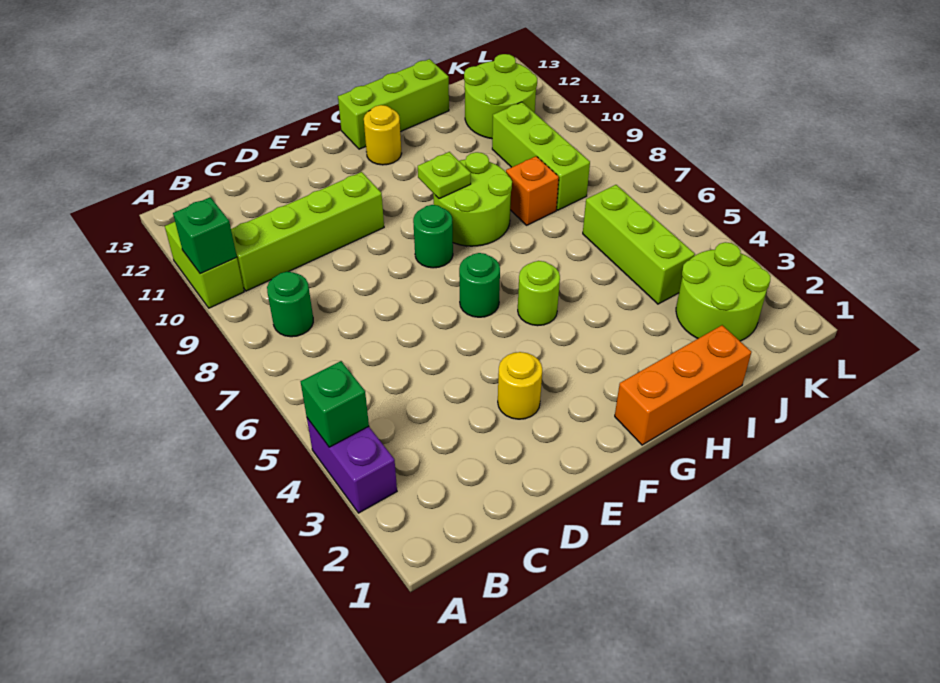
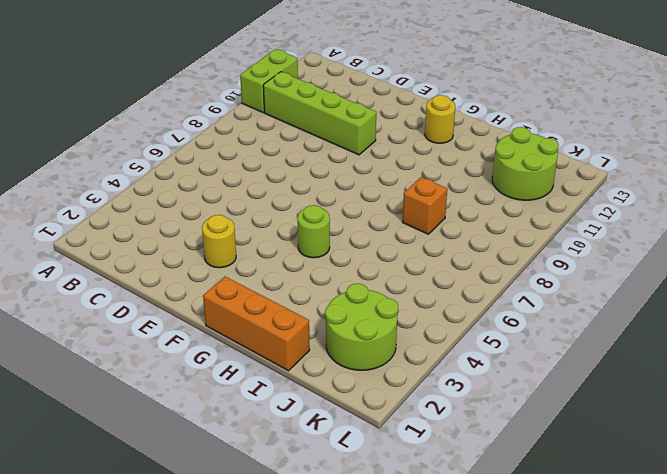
none -> purple brick A3:A4 level 1
none -> green round brick B8 level 1
none -> green round brick F6 level 1

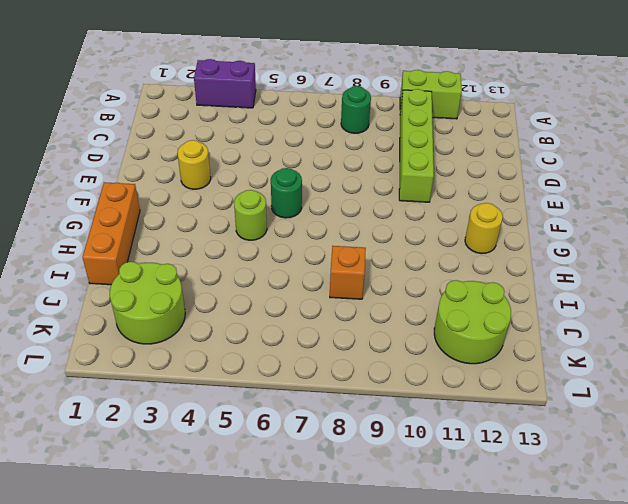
none -> green round brick F8 level 1
none -> lime round brick G8:H9 level 1
none -> lime brick G13:I13 level 1

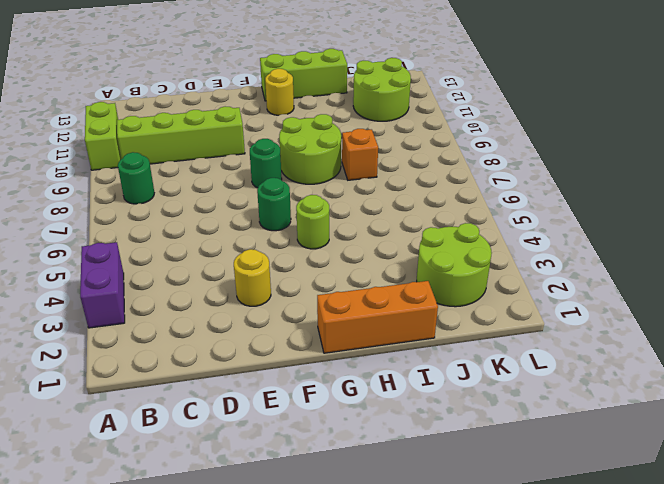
none -> lime brick J4:J6 level 1
none -> lime brick J8:J10 level 1
none -> green brick A4 level 2

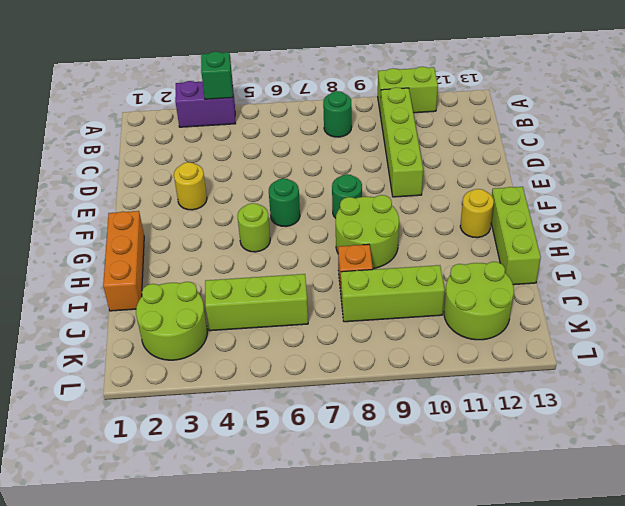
none -> green brick A10 level 2
none -> lime plate G9 level 2

